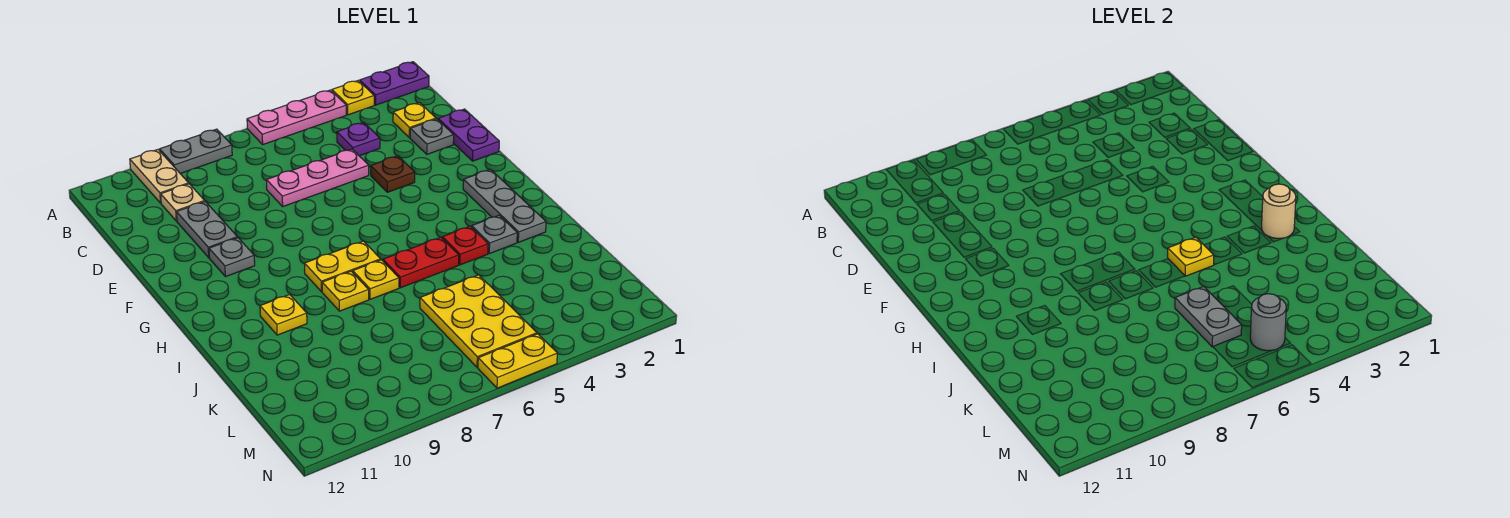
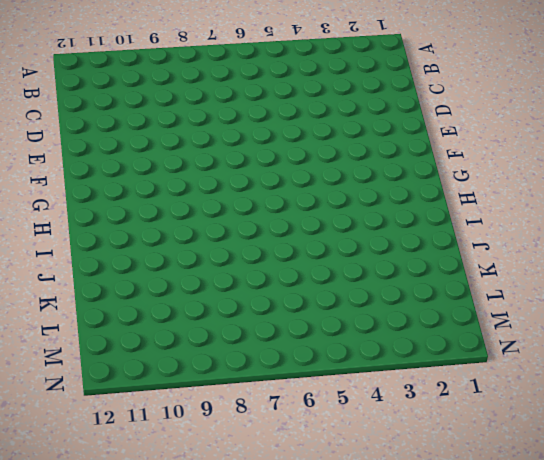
none -> purple plate A1:A2 level 1
none -> yellow plate A3 level 1
none -> pink plate A4:A6 level 1

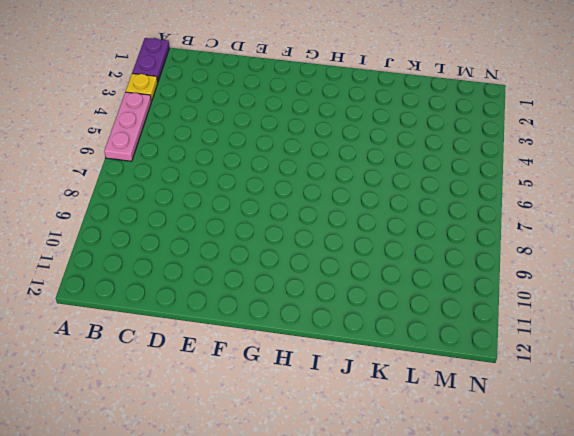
none -> grey plate A8:A9 level 1
none -> tan plate A10:B10 level 1
none -> yellow plate C2 level 1

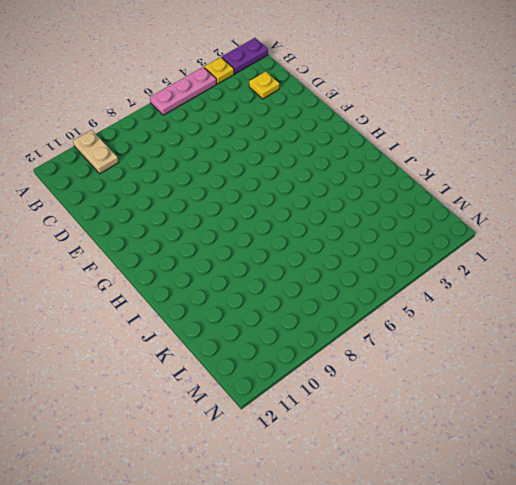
none -> grey plate A8:A9 level 1
none -> purple plate C4 level 1
none -> tan plate C10 level 1

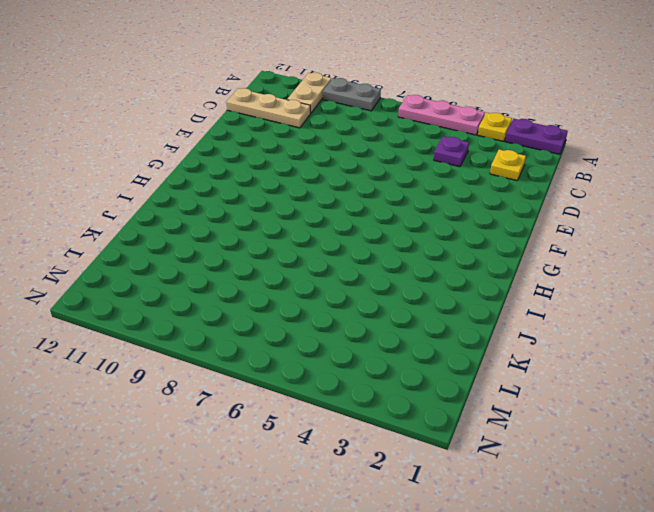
tan plate C10:C12 level 1 -> tan plate C10 level 1
none -> purple plate D1:E1 level 1
none -> grey plate D2 level 1
none -> pink plate D5:D7 level 1

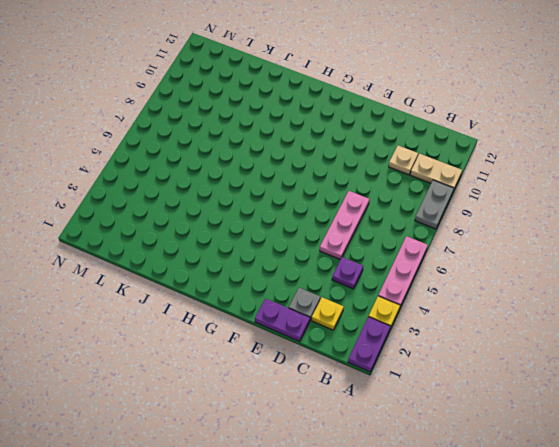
none -> grey plate D10:E10 level 1
none -> brown plate E4 level 1
none -> grey plate F10 level 1

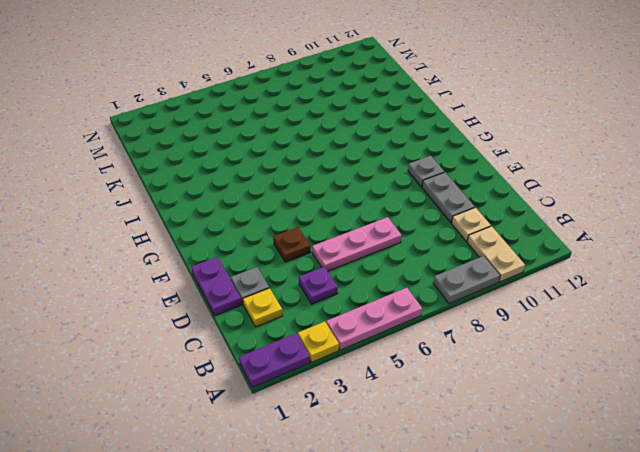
none -> grey plate G2:I2 level 1
none -> yellow plate H7:H8 level 1
none -> grey plate I3 level 1

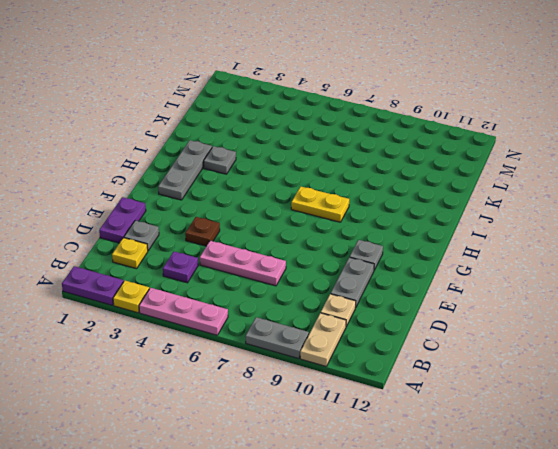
none -> red plate I4 level 1
none -> red plate I5:I6 level 1
none -> yellow plate I7 level 1

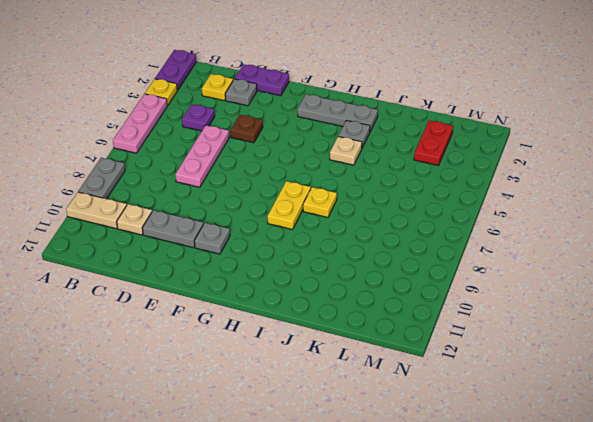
tan plate I4 level 1 -> red plate I4 level 1
red plate L2:L3 level 1 -> red plate I5:I6 level 1
none -> yellow plate I8 level 1
none -> yellow plate I10 level 1
none -> yellow plate K5:M6 level 1

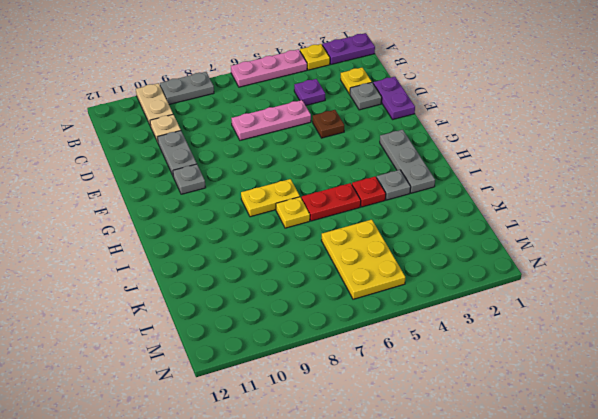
none -> yellow plate I8 level 1
none -> yellow plate I10 level 1
none -> yellow plate N5:N6 level 1

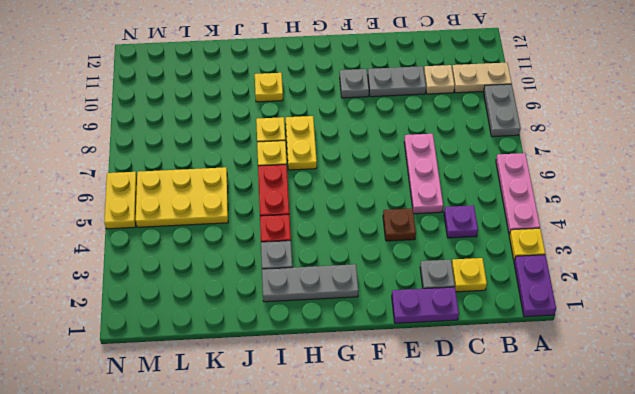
none -> tan round brick I2 level 2
none -> yellow plate I5 level 2
none -> grey plate K6:L6 level 2

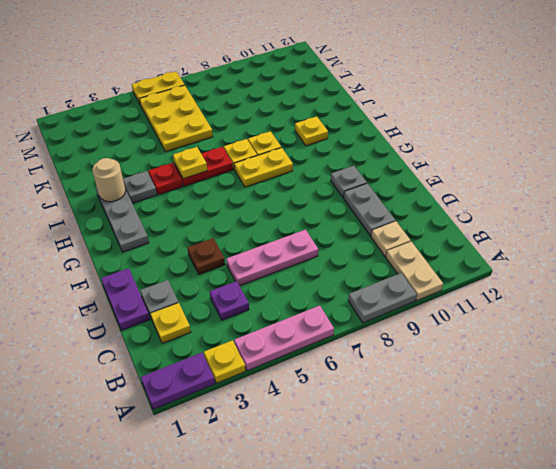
none -> grey plate K6:L6 level 2
none -> grey round brick M5 level 2

